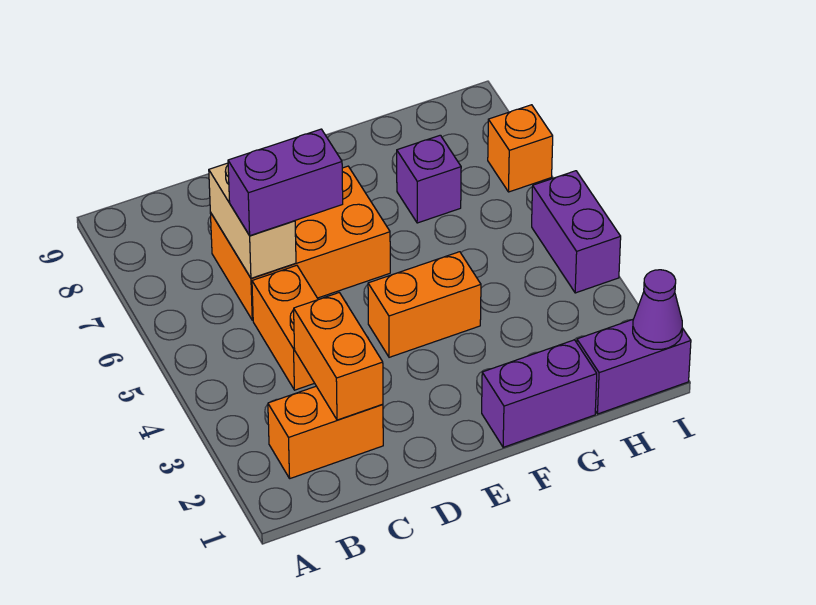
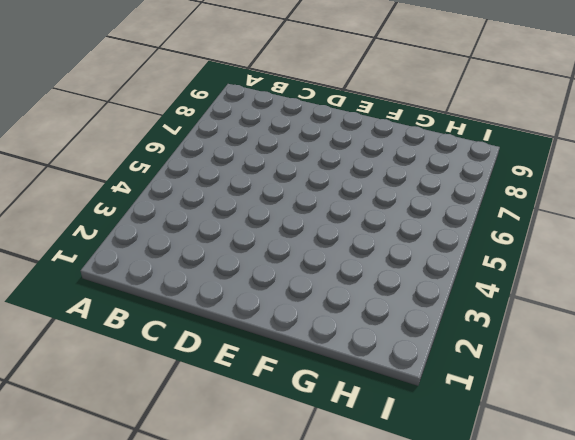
none -> orange brick B2:C2 level 1
none -> orange brick C4:C5 level 1
none -> orange brick C6:E7 level 1

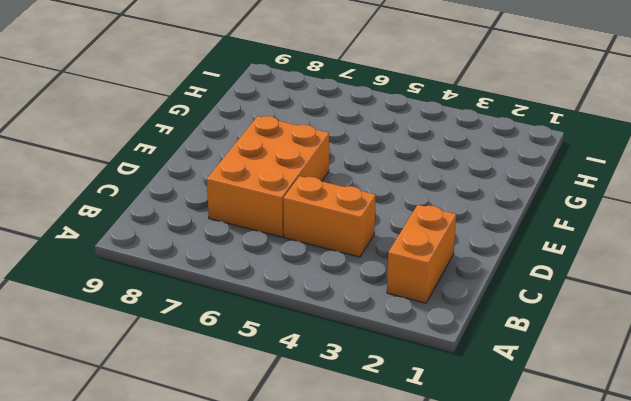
none -> orange brick E4:F4 level 1
none -> purple brick F1:G1 level 1
none -> purple brick G7 level 1

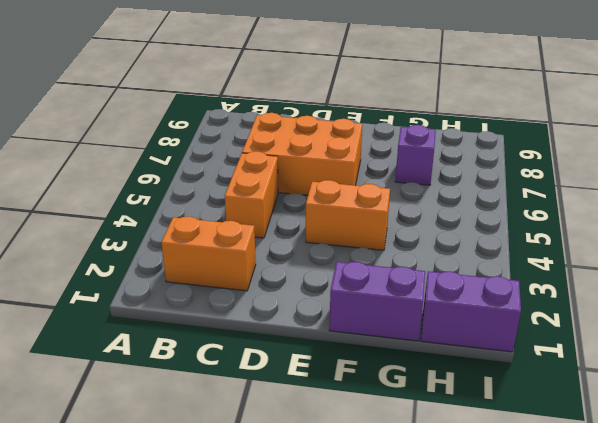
none -> purple brick I4:I5 level 1
none -> orange brick I7 level 1
none -> orange brick C2:C3 level 2

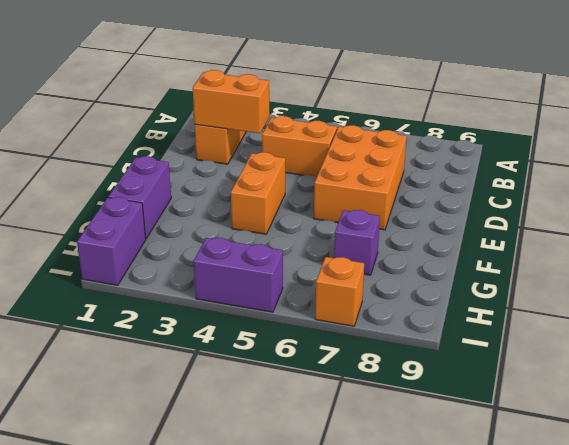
none -> tan brick C6:C7 level 2
none -> purple cone I1 level 2
none -> purple brick C6:D6 level 3

